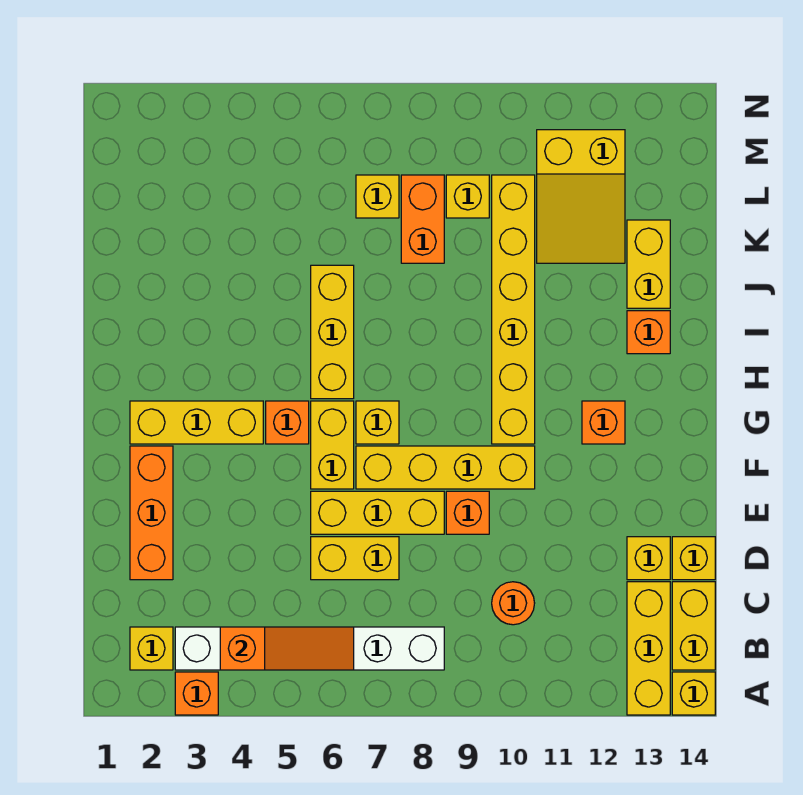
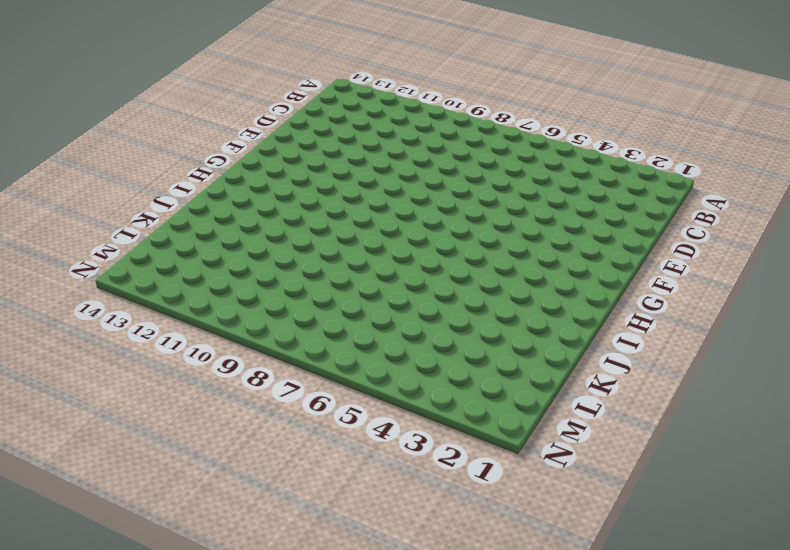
none -> orange brick A3 level 1
none -> yellow brick A13:C13 level 1
none -> yellow brick A14 level 1

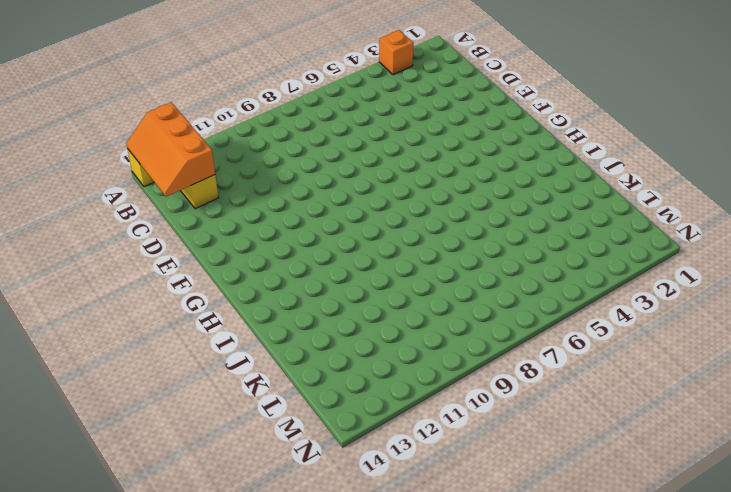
orange slope A13:C14 level 2 top 13 -> none
none -> yellow brick B2 level 1
none -> white brick B3:B8 level 1
none -> yellow brick B14:C14 level 1

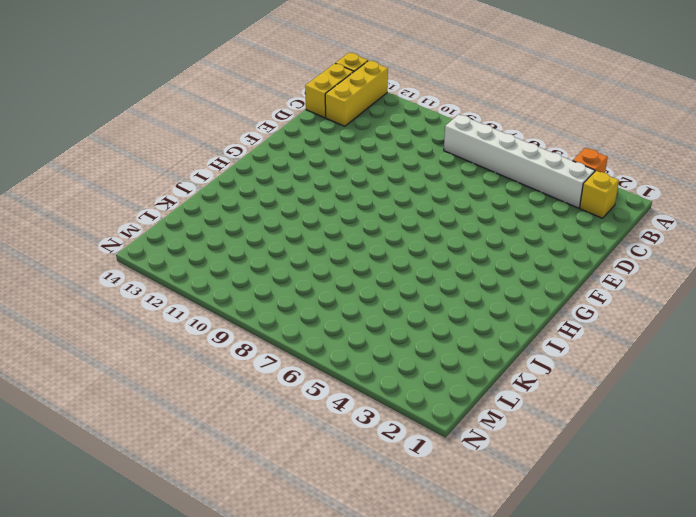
none -> orange round brick C10 level 1
none -> orange brick D2:F2 level 1
none -> yellow brick D6:D7 level 1

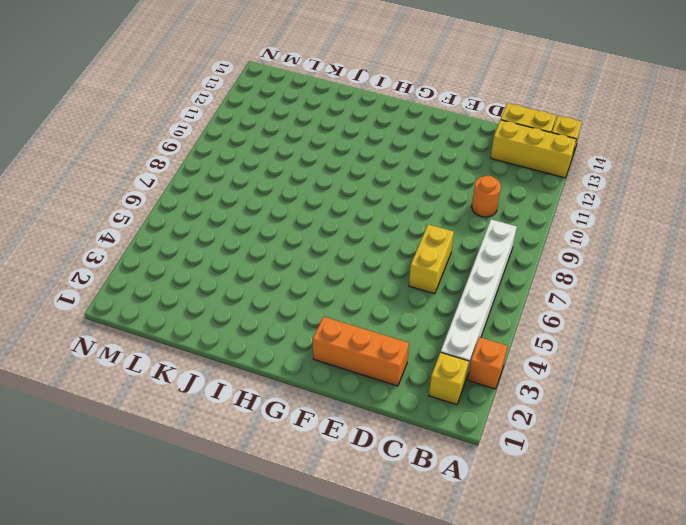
none -> yellow brick D13 level 1
none -> yellow brick D14 level 1
none -> yellow brick E6:E8 level 1

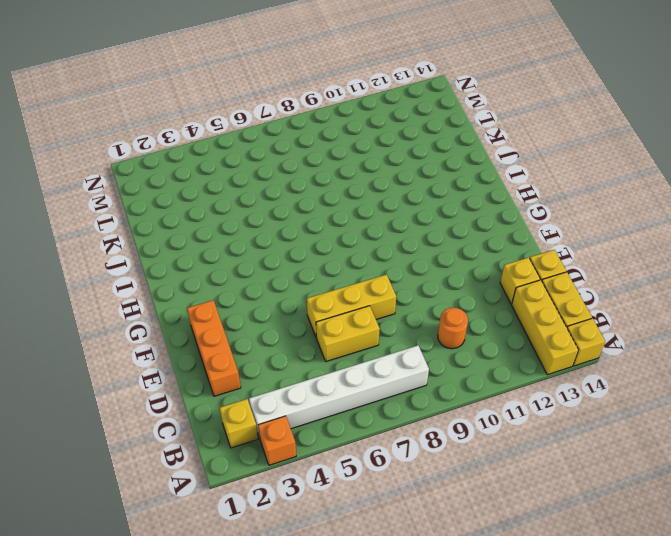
none -> orange brick E9 level 1
none -> yellow brick F6:G6 level 1
none -> yellow brick F7:F10 level 1

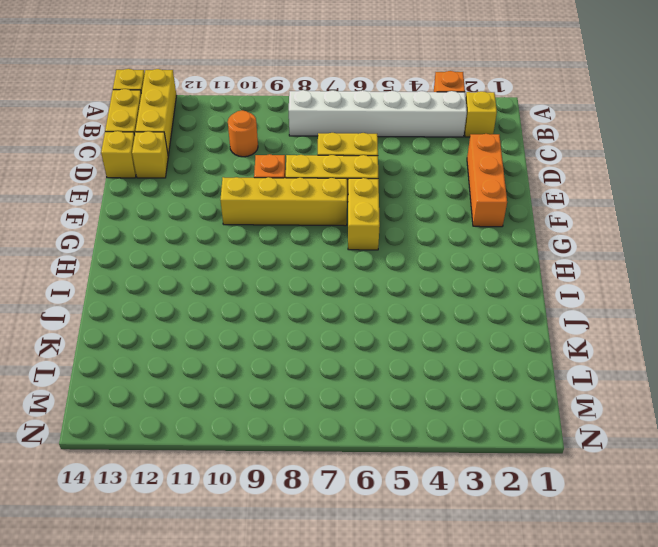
none -> yellow brick G2:G4 level 1
none -> orange brick G5 level 1
none -> yellow brick G7 level 1

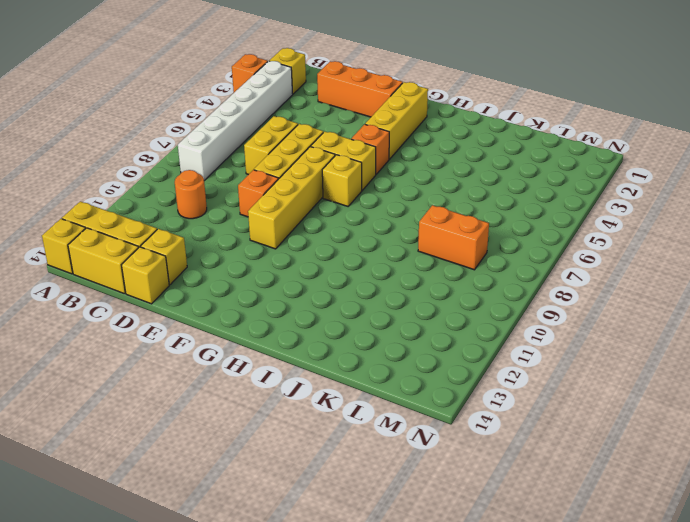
none -> yellow brick G10:L10 level 1
none -> orange brick G12 level 1
none -> yellow brick H6:J6 level 1

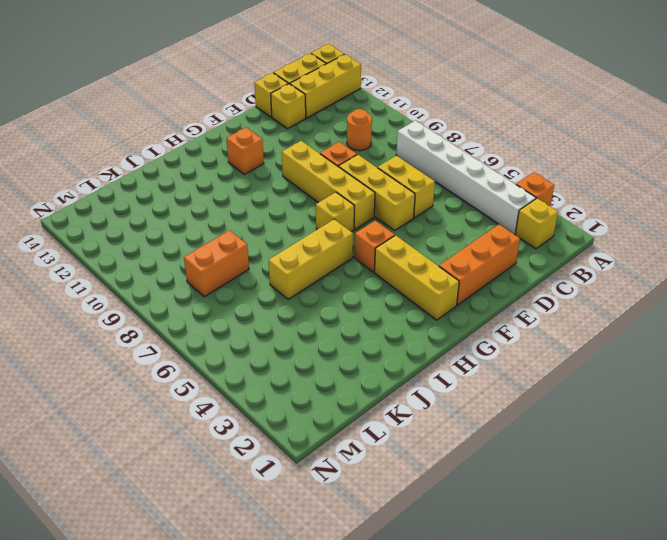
none -> yellow brick F6:G6 level 1
none -> yellow brick G10:L10 level 1
none -> orange brick I13 level 1

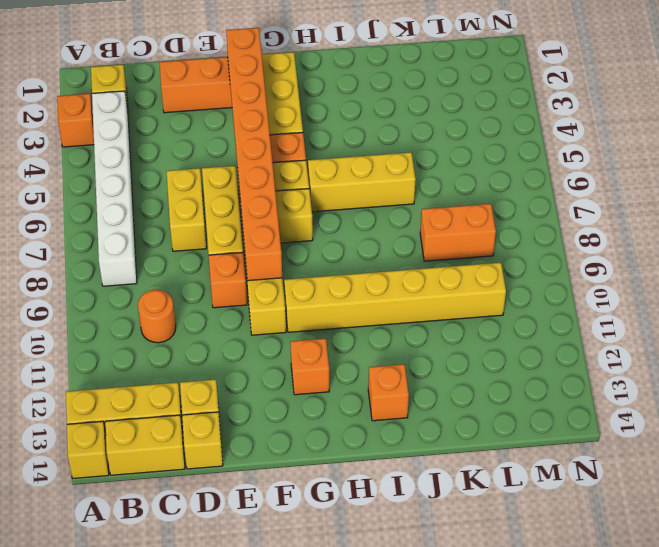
orange brick F2:F9 level 2 -> none
none -> yellow brick J13:K13 level 1
none -> yellow slope K11:M12 level 1 top M
none -> yellow brick L7 level 1

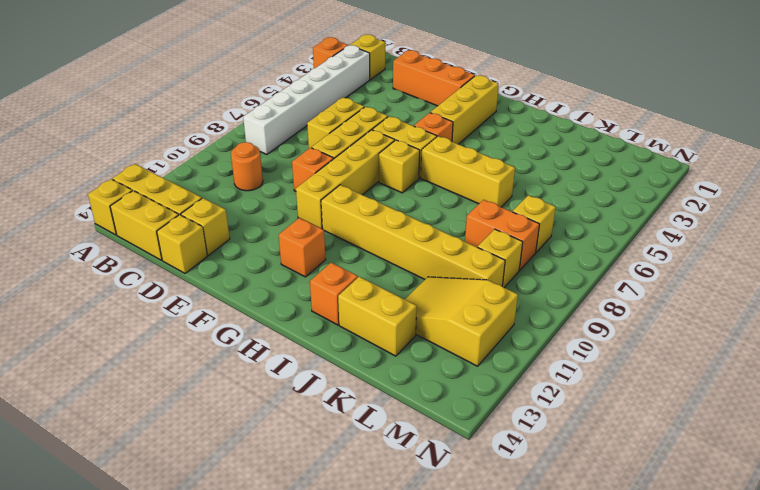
none -> orange slope B4:B6 level 2 top 4

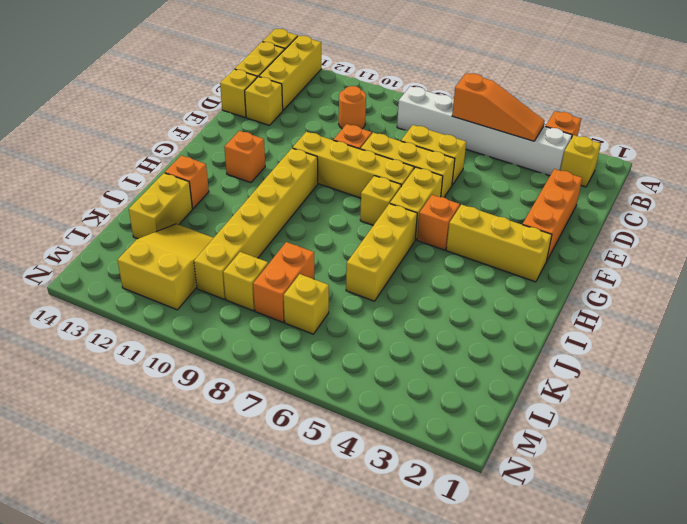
orange slope B4:B6 level 2 top 6 -> orange slope B4:B6 level 2 top 4

